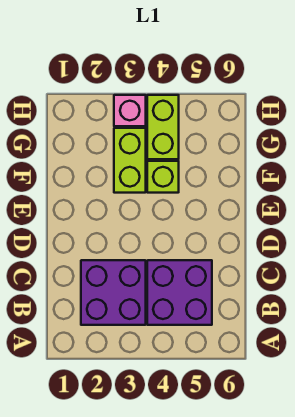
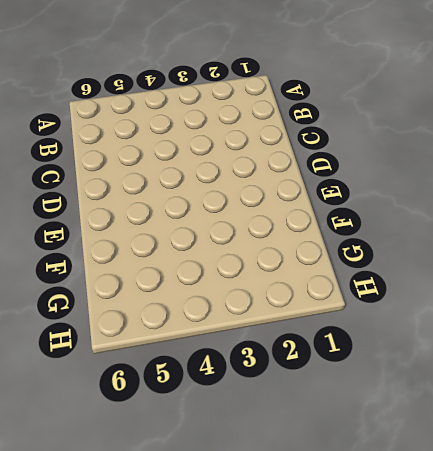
none -> purple brick B2:C3 level 1
none -> purple brick B4:C5 level 1

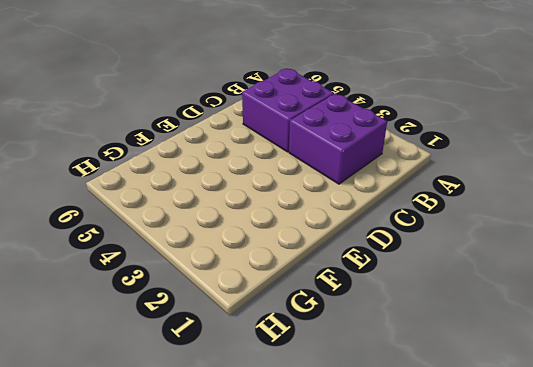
none -> lime brick F3:G3 level 1
none -> lime brick F4 level 1

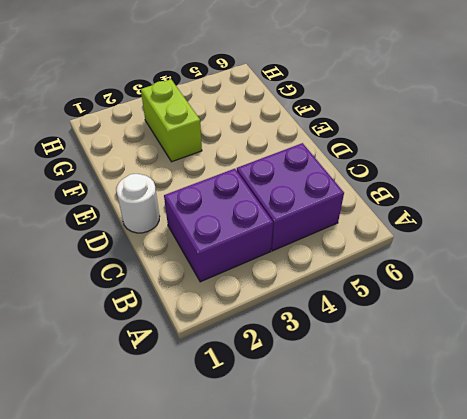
white round brick D1 level 1 -> none
none -> lime brick F4 level 1
none -> lime brick G4:H4 level 1

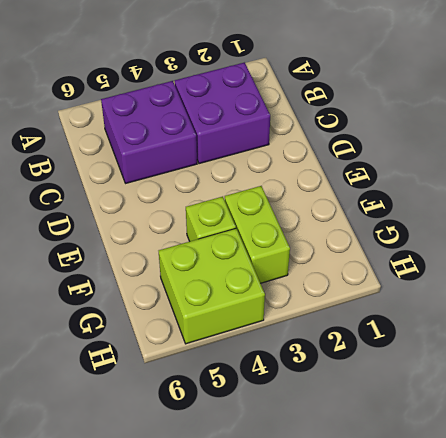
lime brick G4:H5 level 1 -> lime brick G4:H4 level 1
none -> pink brick H3 level 1

